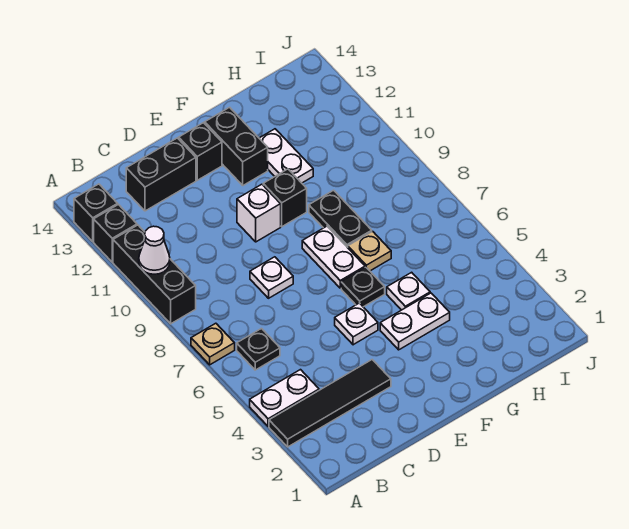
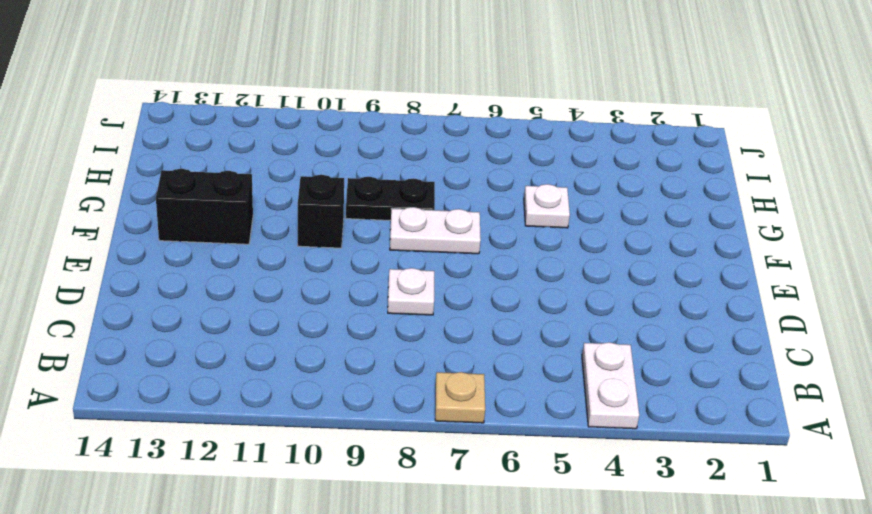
none -> black tile A3:D3 level 1
none -> black brick A9:A11 level 1
none -> black brick A12 level 1

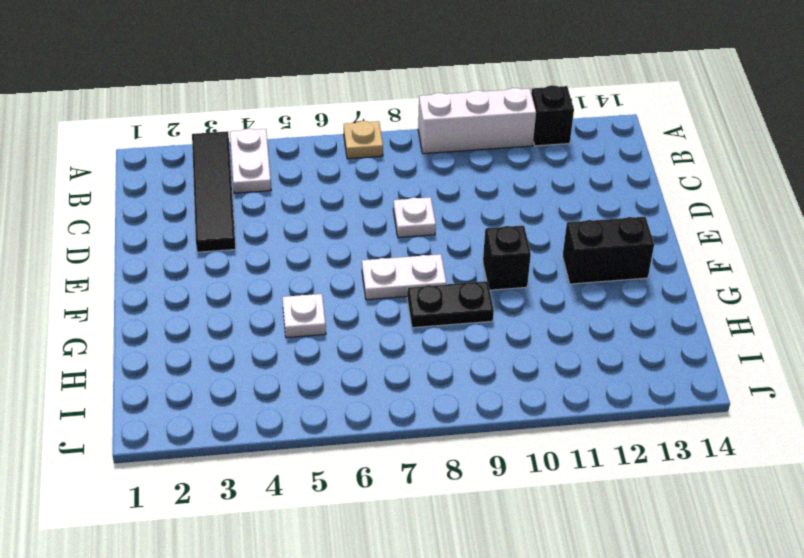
white brick A9:A11 level 1 -> black brick A9:A11 level 1
none -> black brick A13 level 1
none -> black plate B6 level 1
none -> black brick C13:D13 level 1

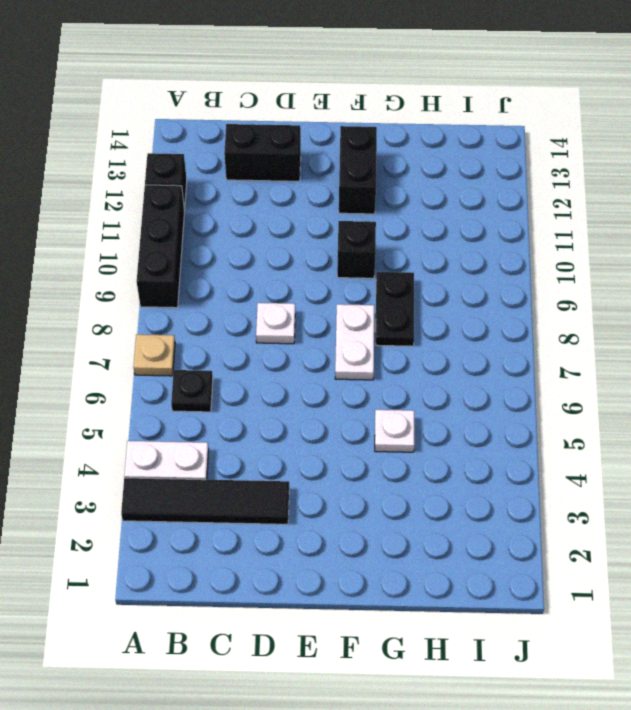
none -> black brick A13 level 1
none -> white plate E5 level 1
none -> white brick E10 level 1

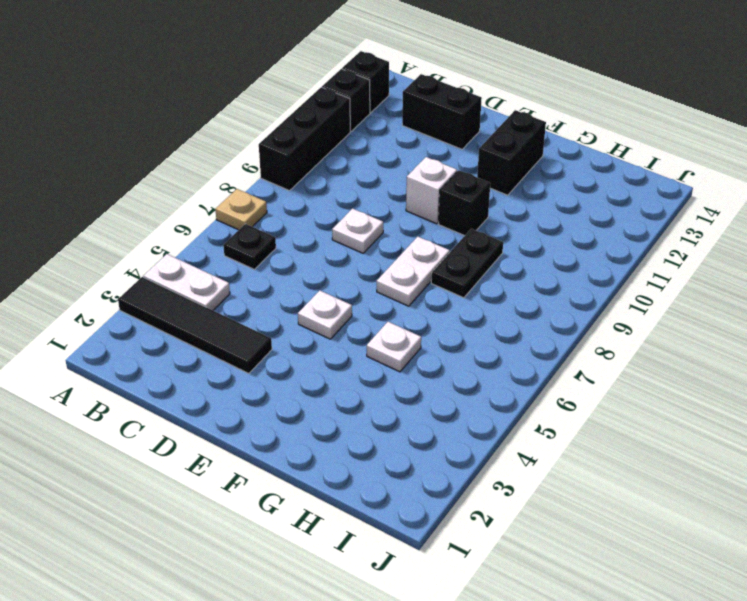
none -> black brick E13 level 1
none -> white plate F4:G4 level 1
none -> black plate F6 level 1

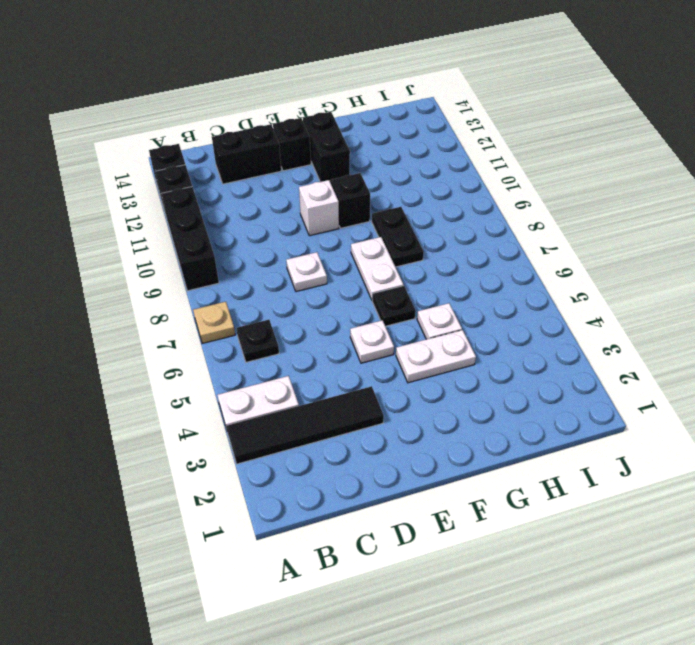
none -> tan plate G7 level 1
none -> white plate G11:G12 level 1
none -> white cone A10 level 2

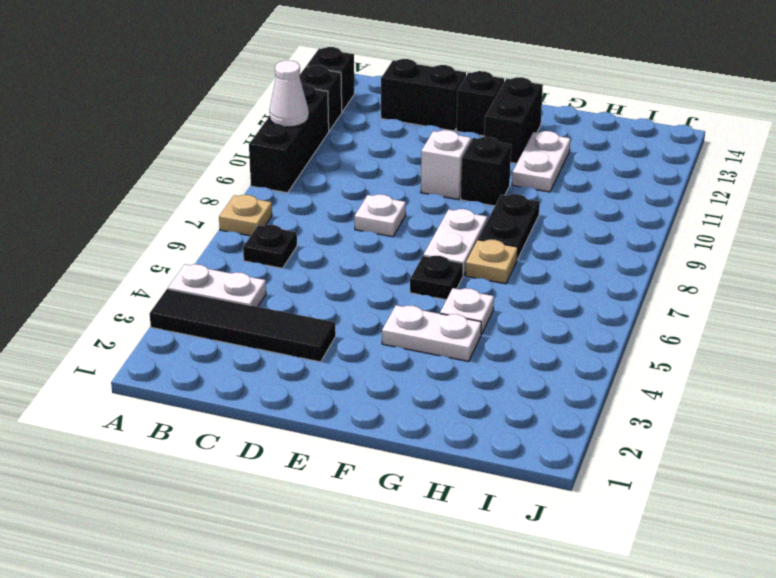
none -> white plate E5 level 1

